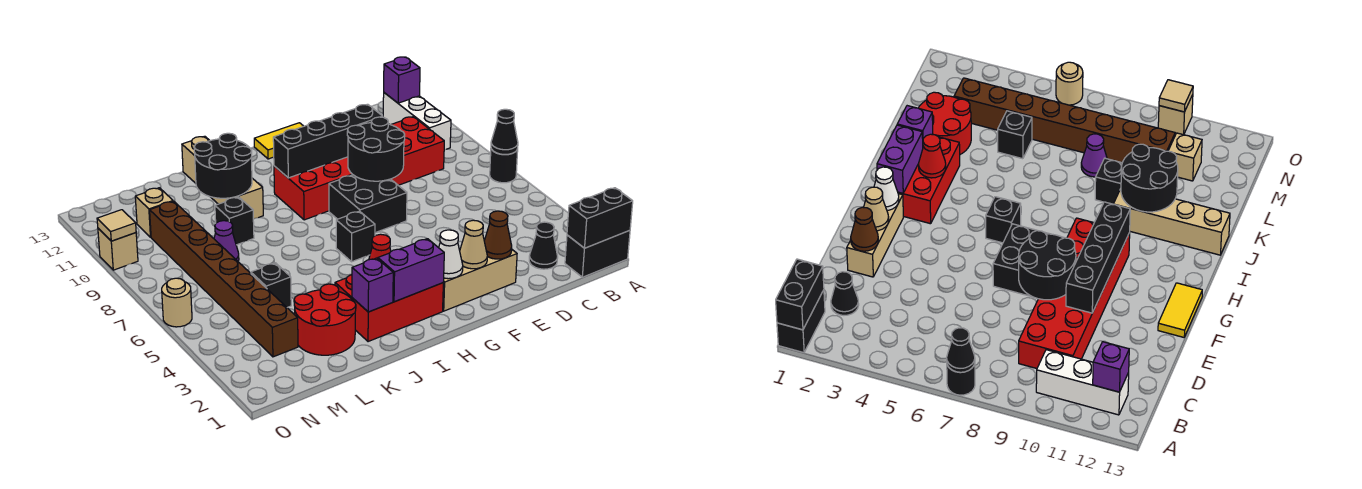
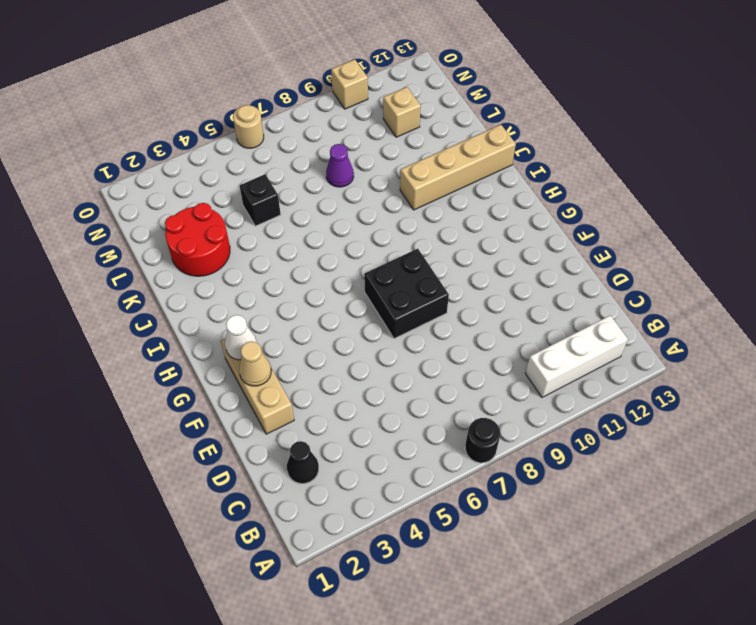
none -> black brick A1:B1 level 1
none -> red brick C9:H10 level 1
none -> yellow tile F13:G13 level 1
none -> red brick H2:J3 level 1

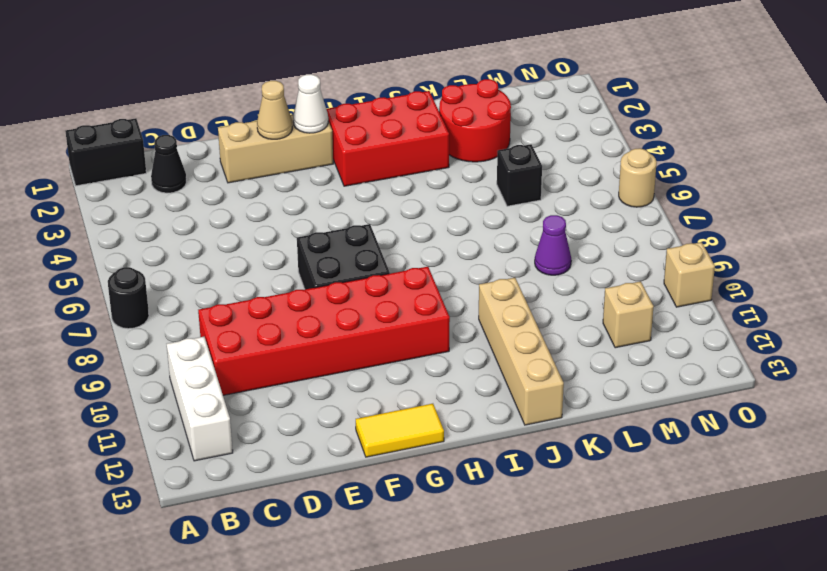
none -> black brick H6 level 1
none -> black brick K9 level 1
none -> brown brick M3:M10 level 1
none -> black brick A1:B1 level 2

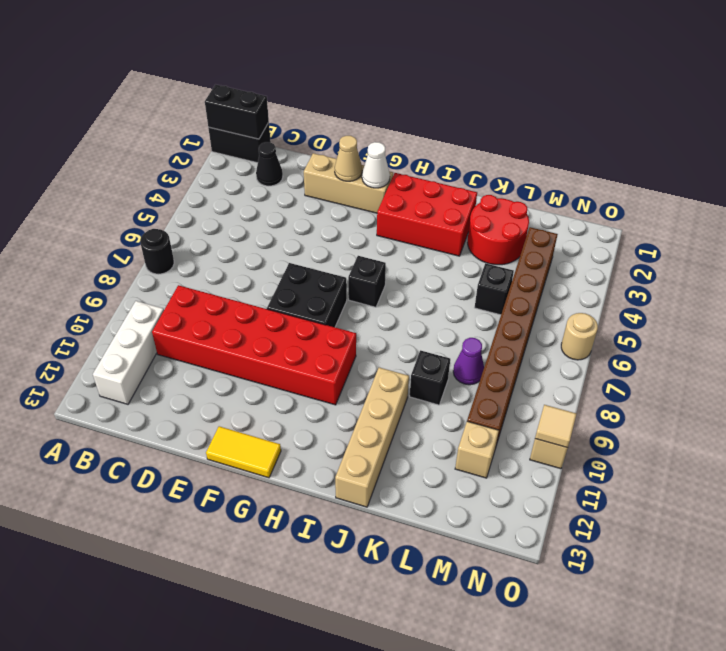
none -> black cone A7 level 2
none -> purple brick B12 level 2
none -> brown cone E2 level 2
none -> black round brick E8:F9 level 2

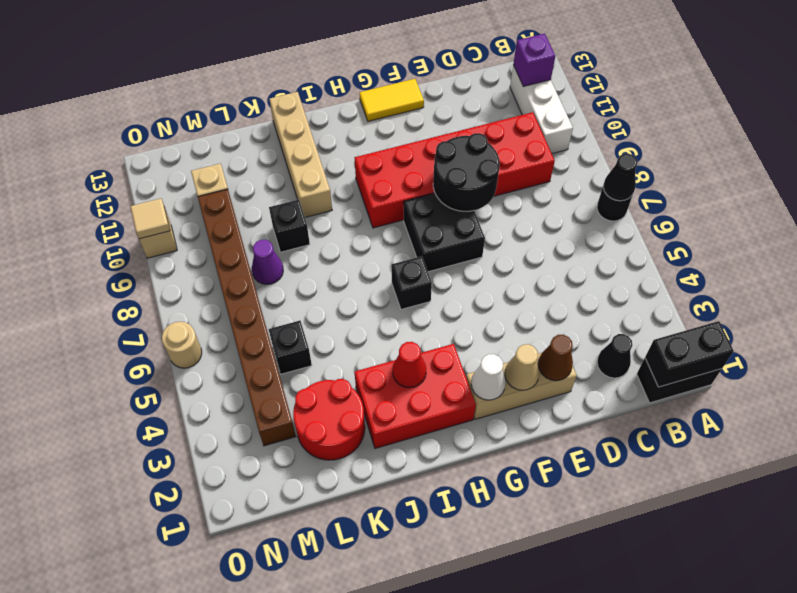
none -> black brick E10:H10 level 2
none -> purple brick H2:I2 level 2
none -> purple brick J2 level 2
none -> black round brick J10:K11 level 2

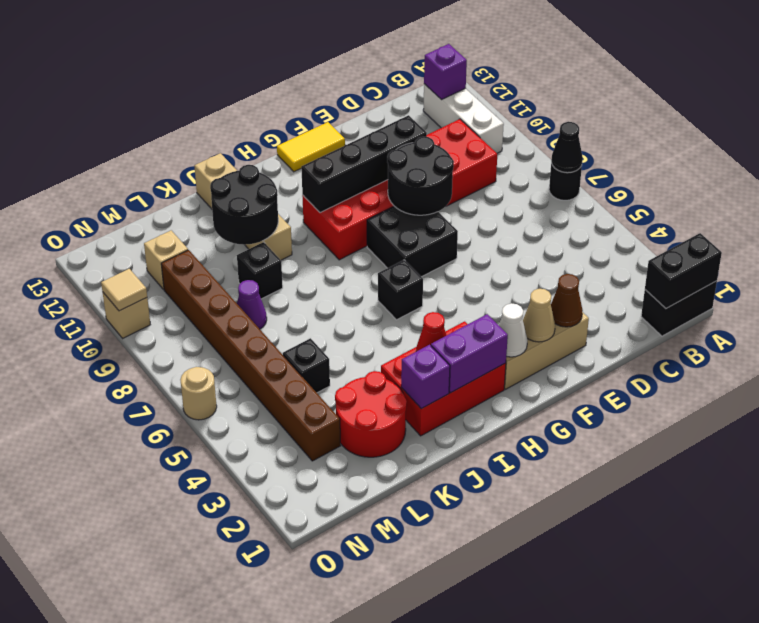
none -> black cone C2 level 1

